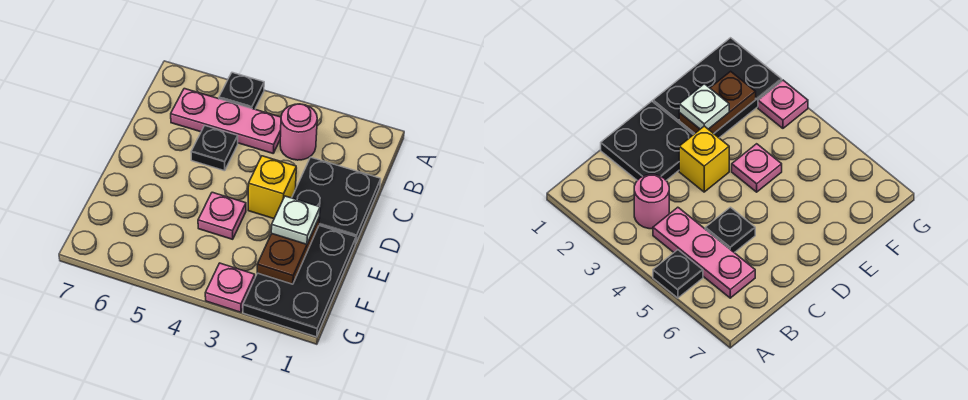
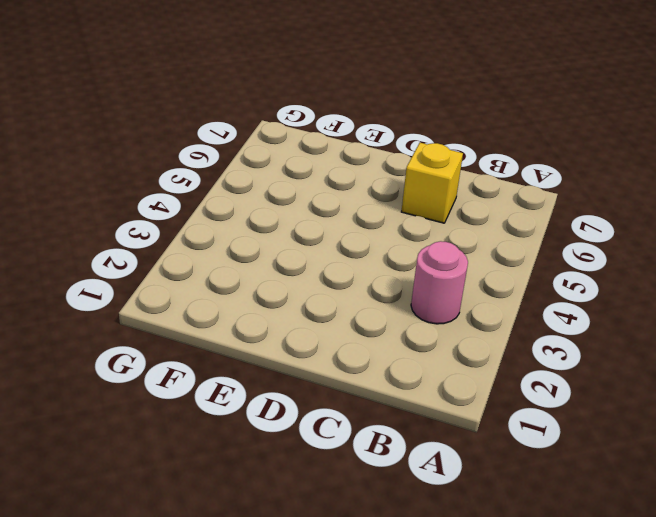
yellow brick C6 level 1 -> yellow brick D3 level 1
none -> black plate A5 level 1
none -> pink plate B4:B6 level 1

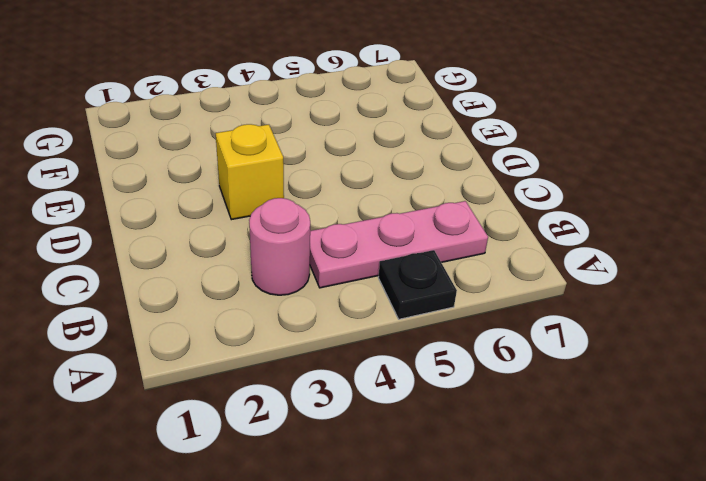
none -> black plate C1:D2 level 1
none -> black plate C5 level 1

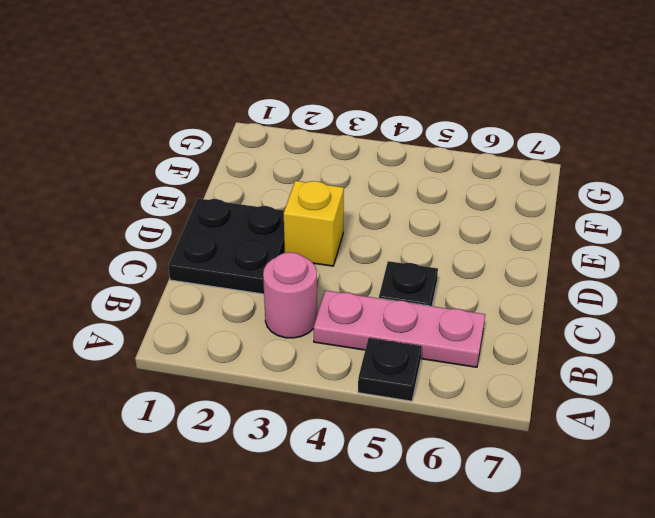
none -> black plate E1:G2 level 1
none -> pink plate E4 level 1

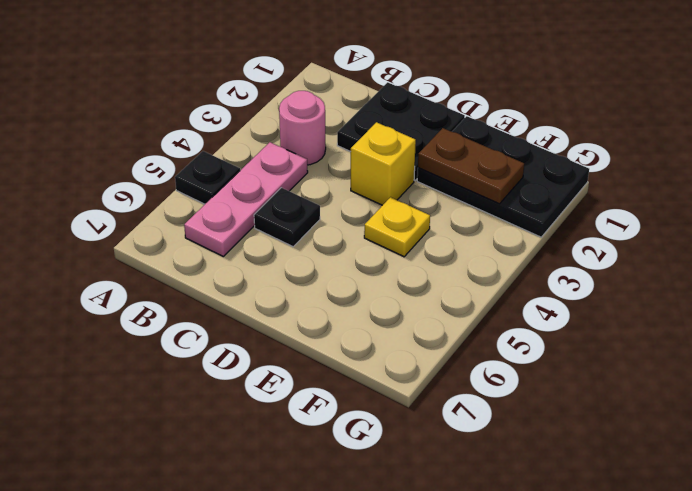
yellow plate E4 level 1 -> pink plate E4 level 1
none -> pink plate G3 level 1
none -> white plate E2 level 3

